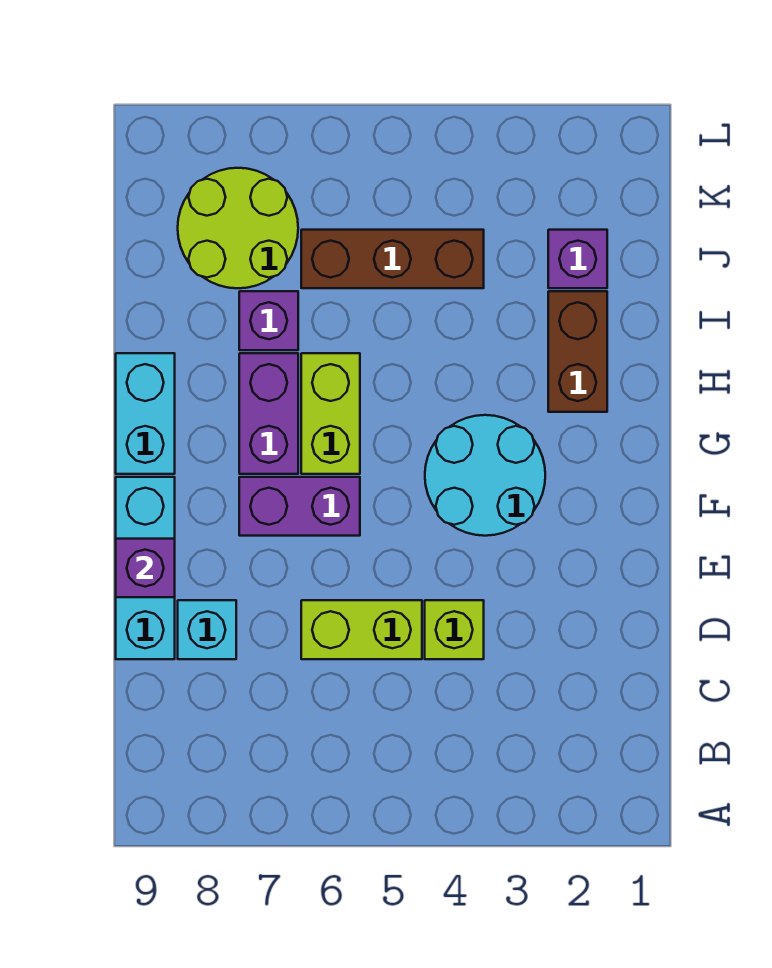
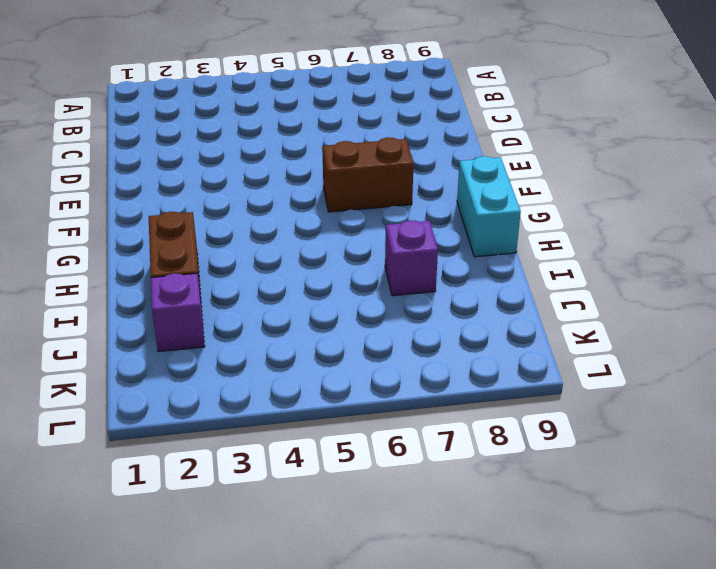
brown brick F6:F7 level 1 -> purple brick F6:F7 level 1
none -> lime brick D4 level 1
none -> lime brick D5:D6 level 1
none -> cyan brick D8 level 1

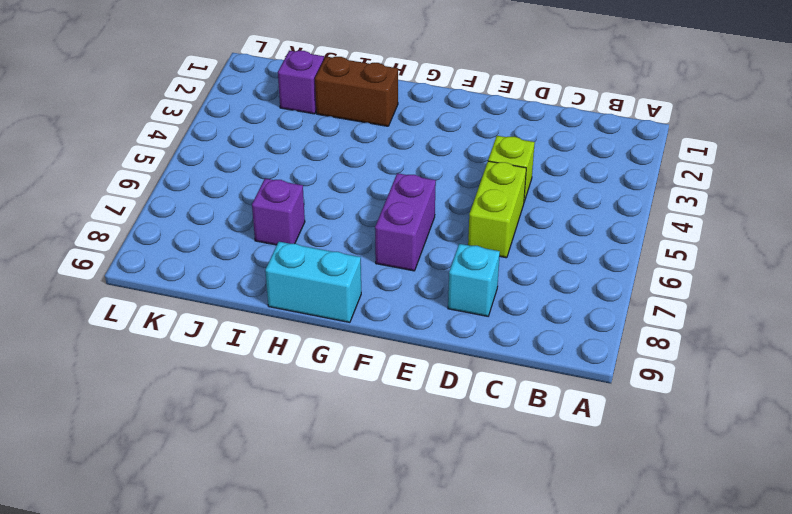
none -> cyan brick D9:F9 level 1
none -> cyan round brick F3:G4 level 1
none -> lime brick G6:H6 level 1

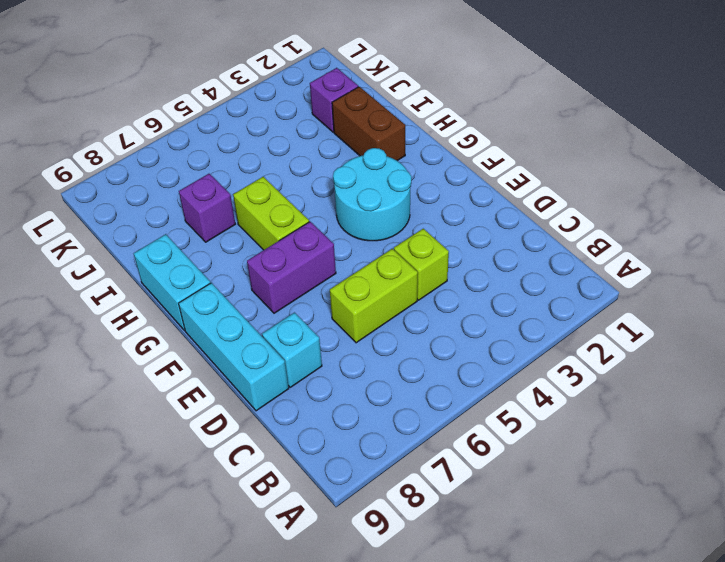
none -> purple brick G7:H7 level 1
none -> brown brick J4:J6 level 1
none -> lime round brick J7:K8 level 1

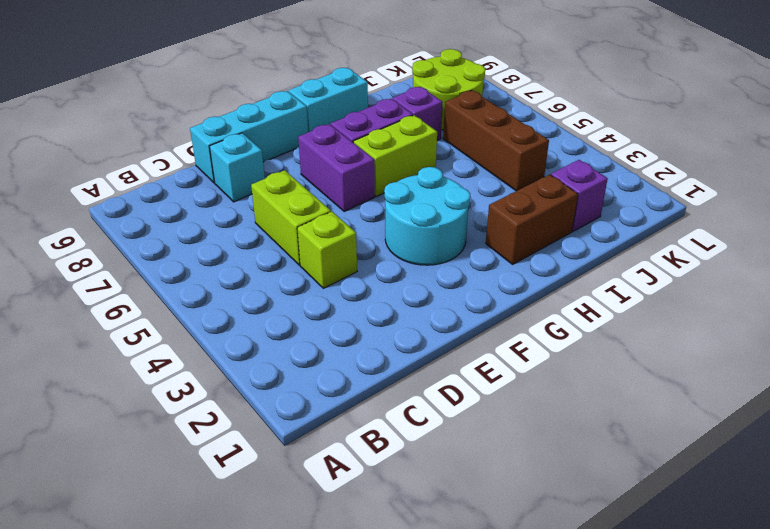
none -> purple brick E9 level 2

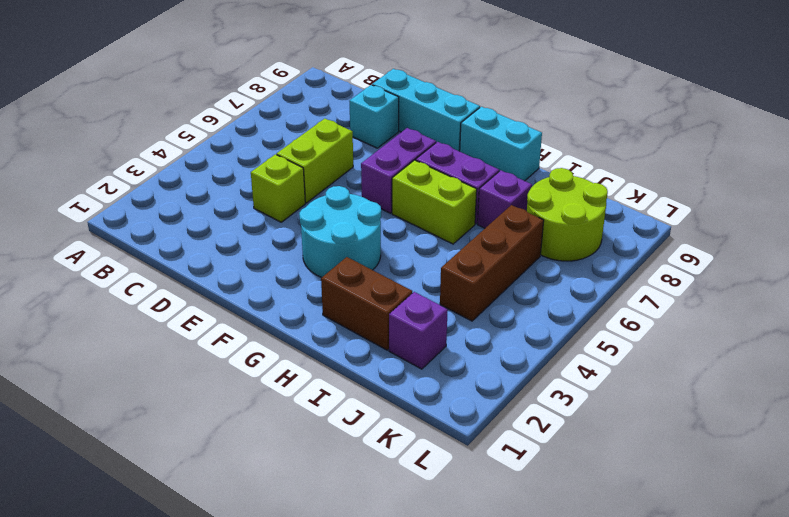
none -> purple brick E9 level 2

